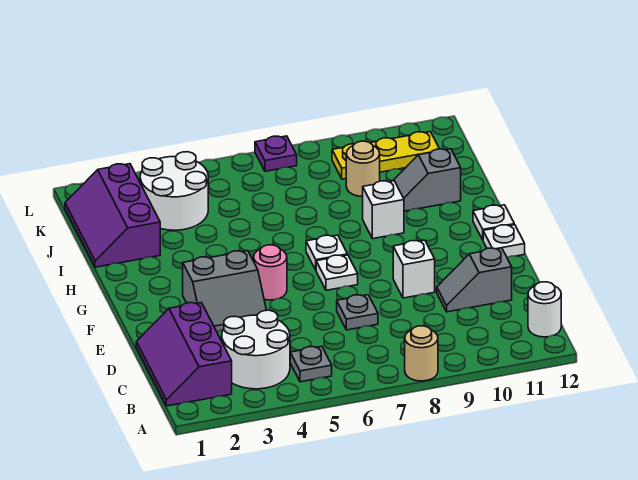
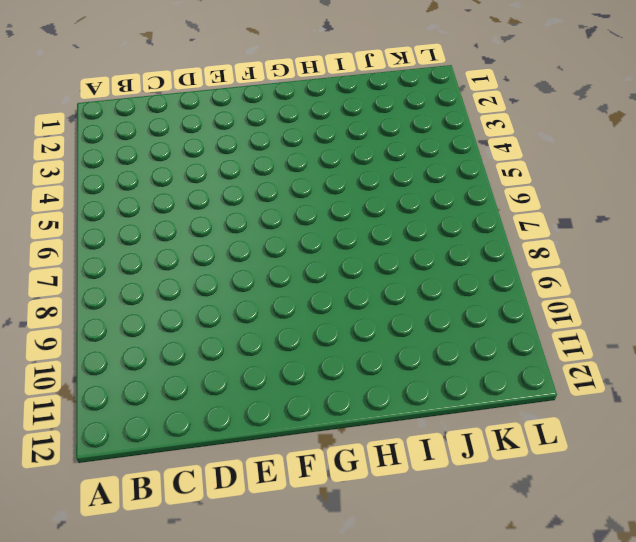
none -> tan round brick A8 level 1
none -> purple slope B1:D2 level 1 top 2
none -> white round brick B3:C4 level 1

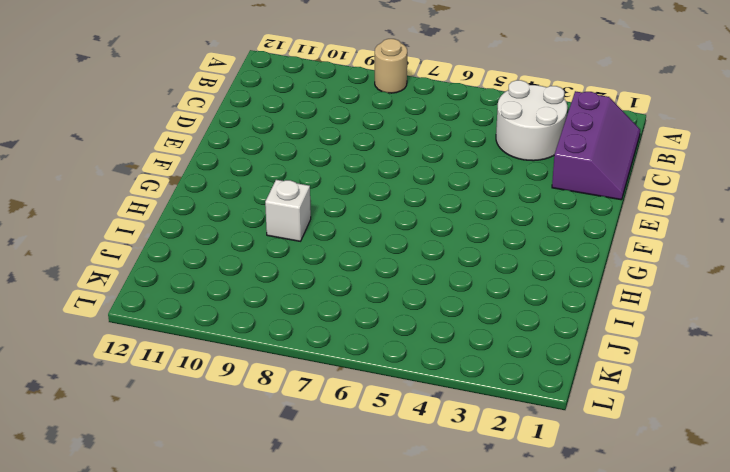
none -> grey plate B5 level 1
none -> white round brick B12 level 1
none -> grey plate D7 level 1

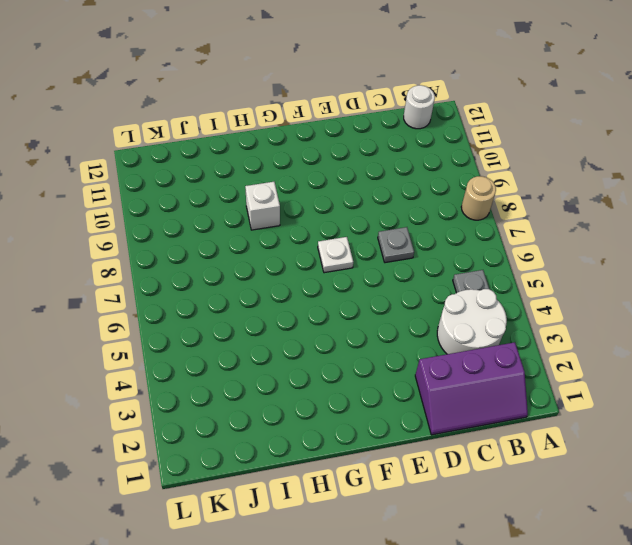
none -> grey slope D10:D11 level 1 top 11
none -> grey slope E3:F4 level 1 top F
none -> white brick E9 level 1

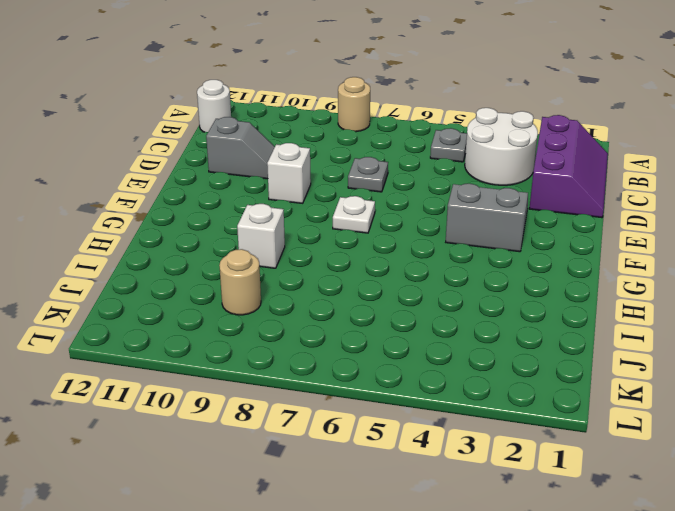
none -> pink round brick F5 level 1
none -> white plate F12 level 1
none -> white plate G7 level 1

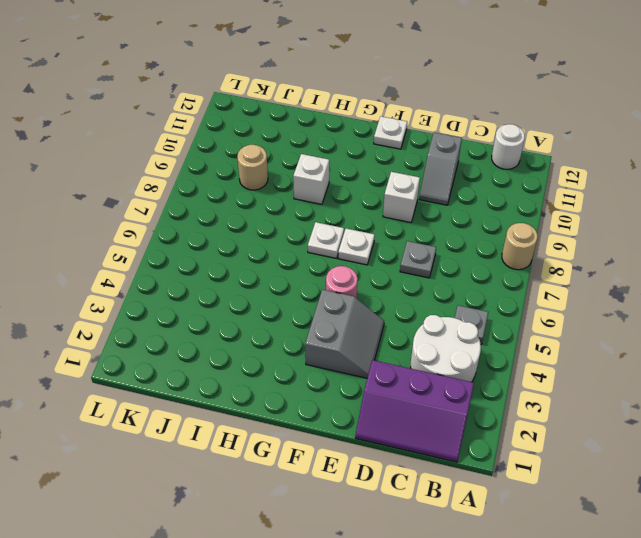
none -> white plate G12 level 1
none -> purple slope I1:K2 level 1 top 2
none -> grey slope I10:I11 level 1 top 11

